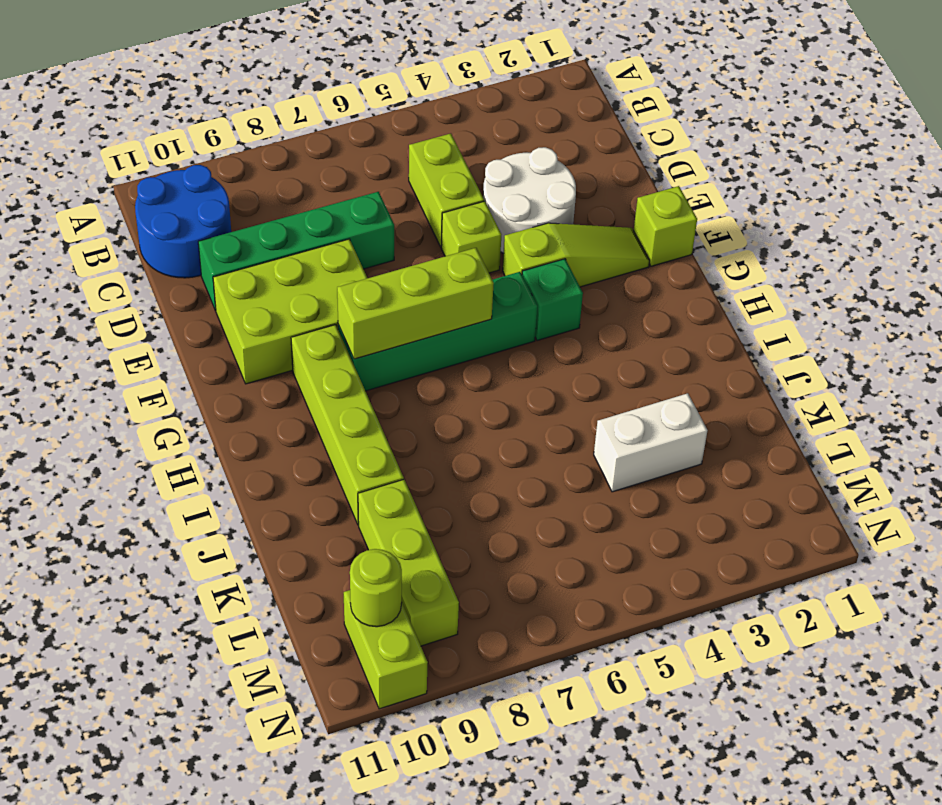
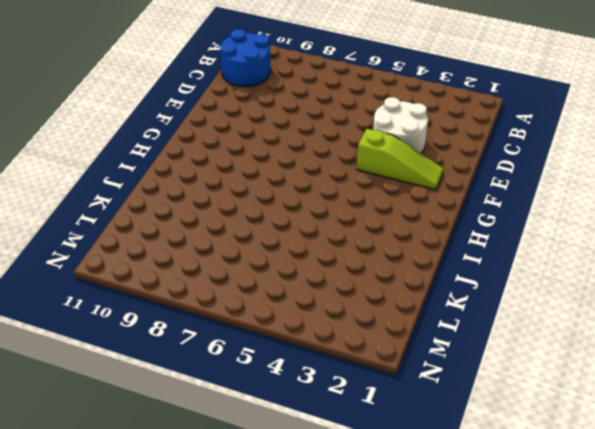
none -> lime brick C5:D5 level 1
none -> green brick D7:D10 level 1
none -> lime brick E5 level 1

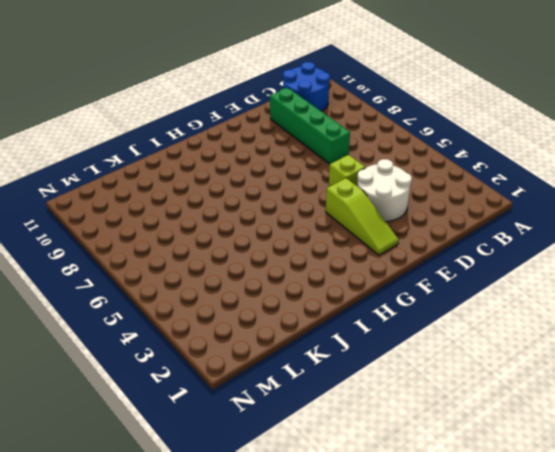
none -> lime brick C5:D5 level 1
none -> lime brick E8:F10 level 1
none -> lime brick F1 level 1

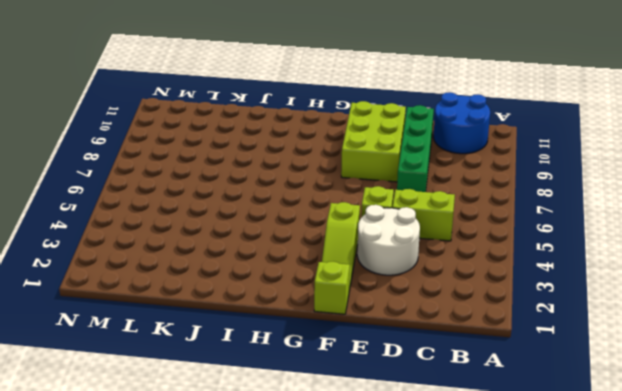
none -> green brick G4 level 1
none -> green brick G5:G8 level 1
none -> lime brick G9:J9 level 1

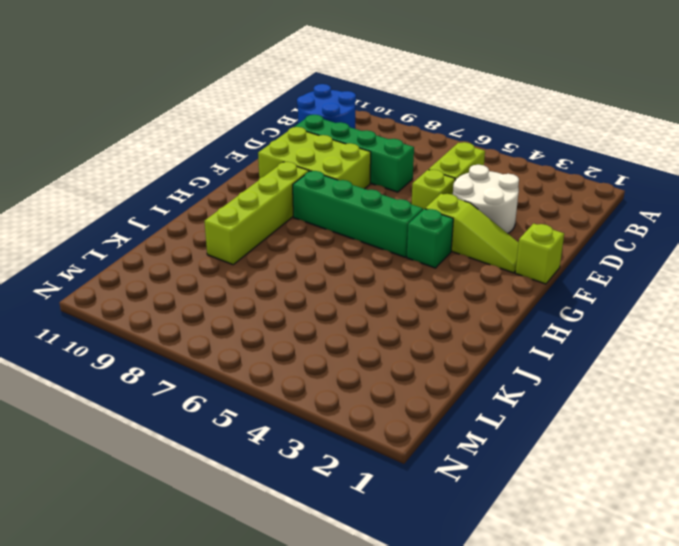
none -> white brick K3:K4 level 1
none -> lime brick K9:M9 level 1
none -> lime brick M10:N10 level 1

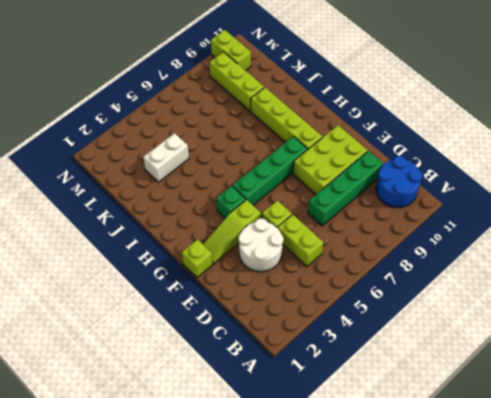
none -> lime brick G6:G8 level 2
none -> lime round brick M10 level 2

